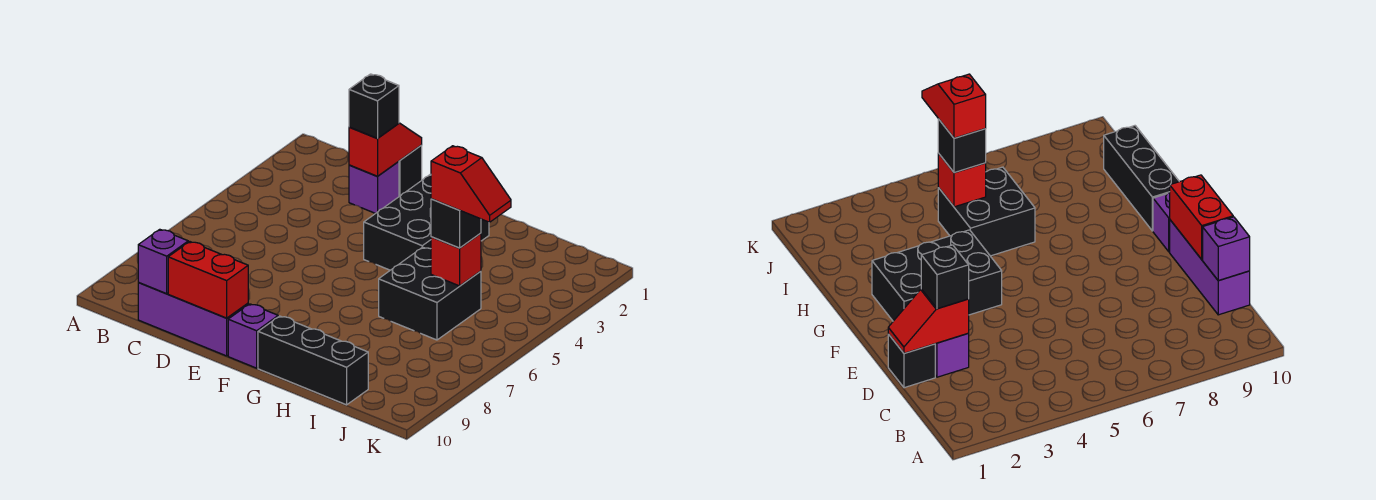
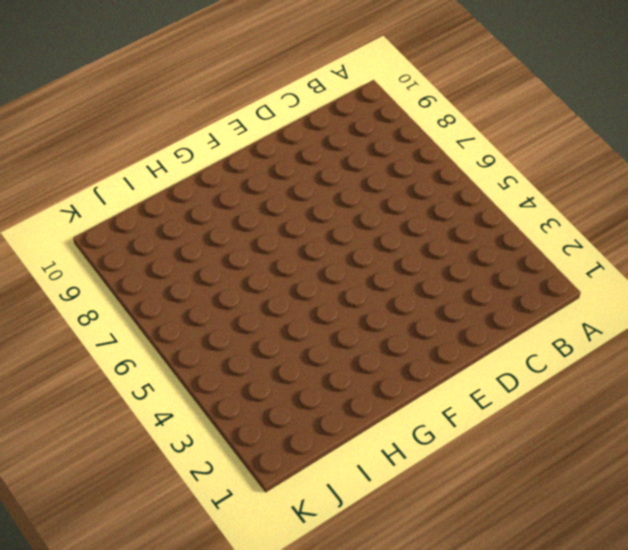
none -> purple brick C10:E10 level 1
none -> black brick D1 level 1
none -> purple brick D2 level 1

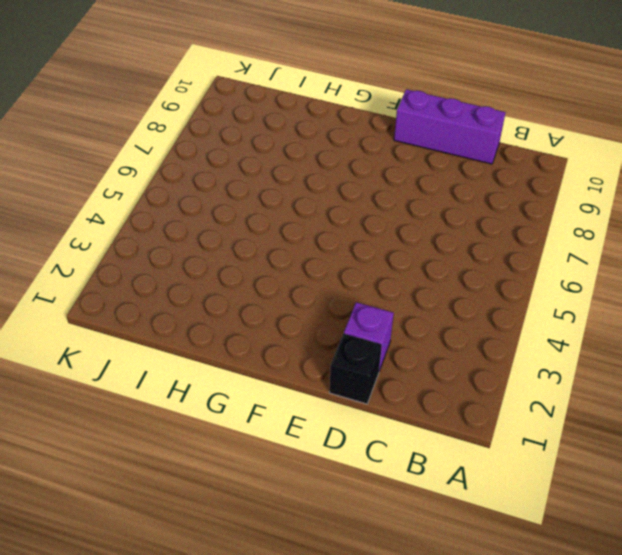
none -> black brick F2:G4 level 1
none -> purple brick F10 level 1
none -> black brick G10:I10 level 1

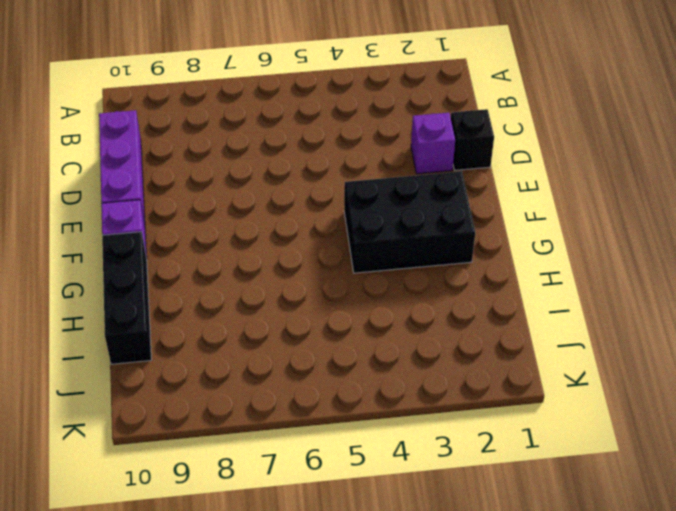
none -> black brick H5:I6 level 1
none -> purple brick C10 level 2
none -> red slope D1:D2 level 2 top 2

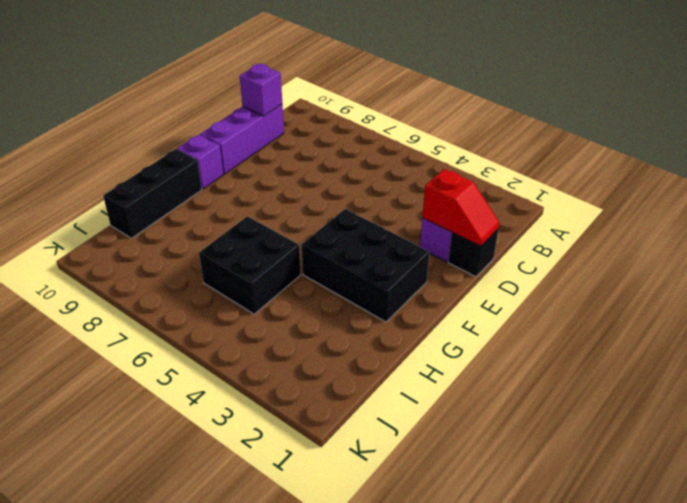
none -> red brick D10:E10 level 2
none -> red brick I5 level 2
none -> black brick D2 level 3

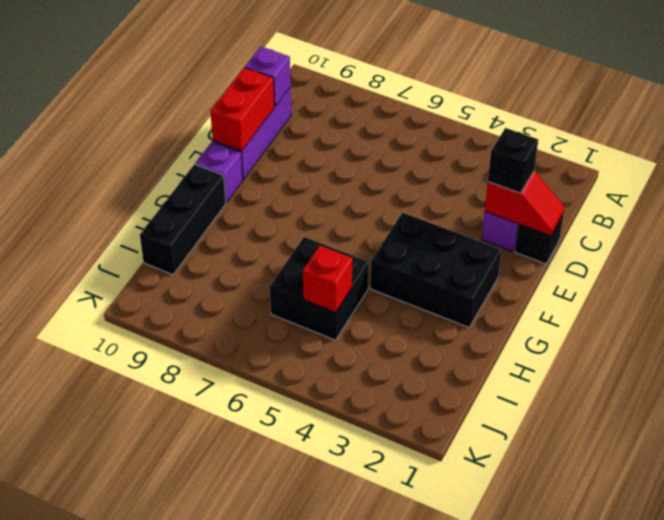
none -> black brick I5 level 3
none -> red slope I5:J5 level 4 top I

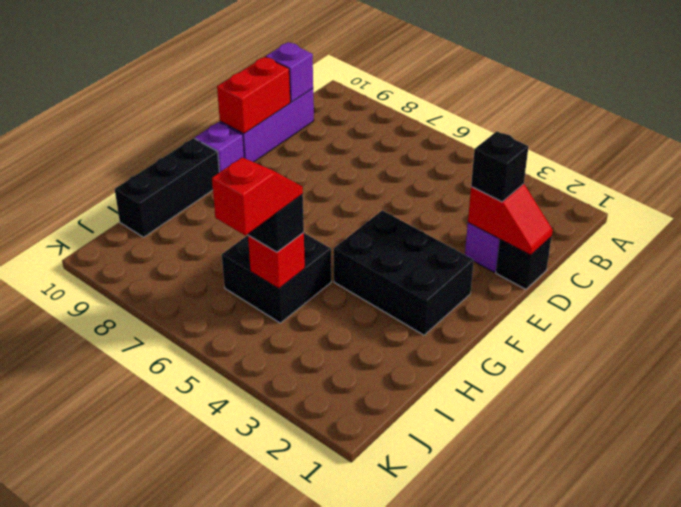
red slope I5:J5 level 4 top J -> red slope I5:J5 level 4 top I

